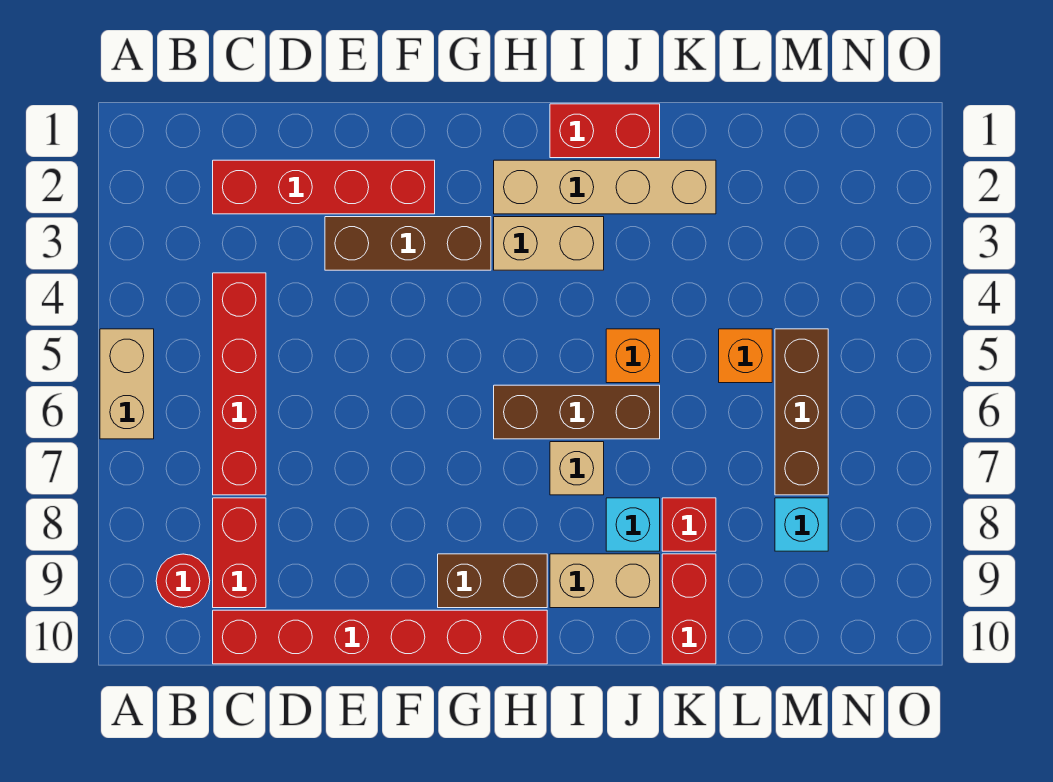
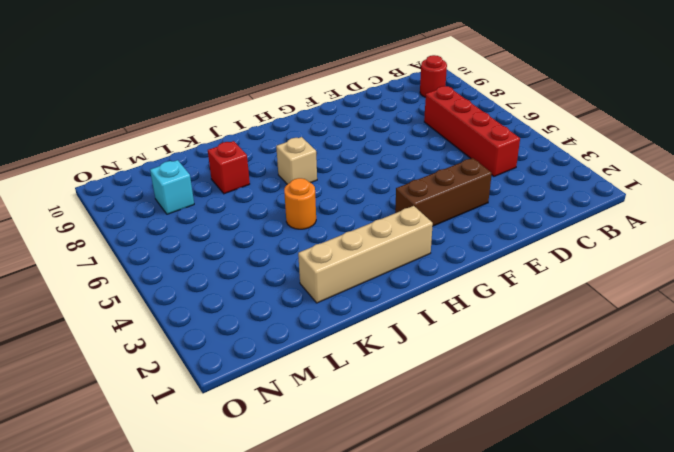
orange round brick J5 level 1 -> orange brick J5 level 1
none -> tan brick A5:A6 level 1
none -> red brick C2:F2 level 1
none -> red brick C8:C9 level 1

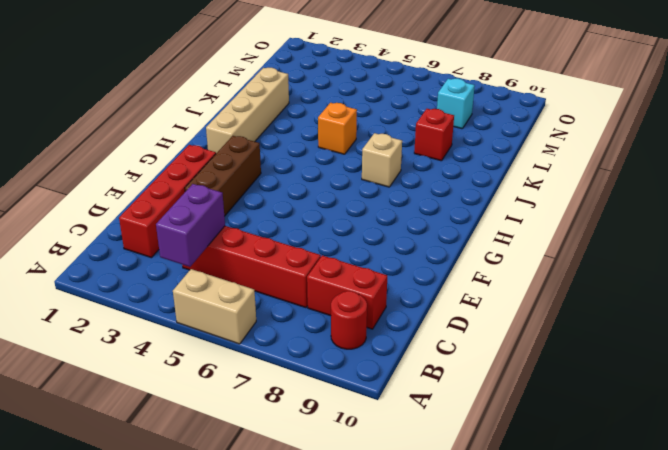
purple brick B4:C4 level 2 -> none
none -> red brick C10:H10 level 1
none -> brown brick G9:H9 level 1
none -> tan brick H3:I3 level 1

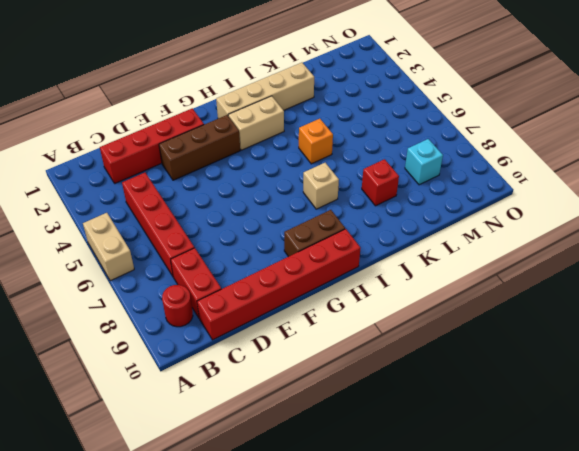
none -> brown brick H6:J6 level 1
none -> red brick I1:J1 level 1
none -> tan brick I9:J9 level 1

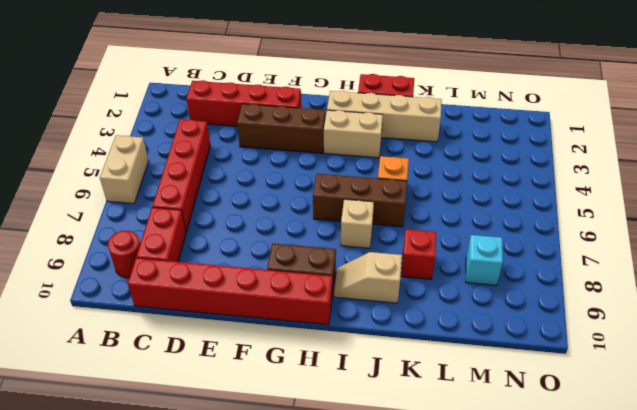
tan slope I9:J9 level 1 top J -> tan brick I9:J9 level 1
none -> cyan brick J8 level 1
none -> red brick K9:K10 level 1
none -> orange brick L5 level 1

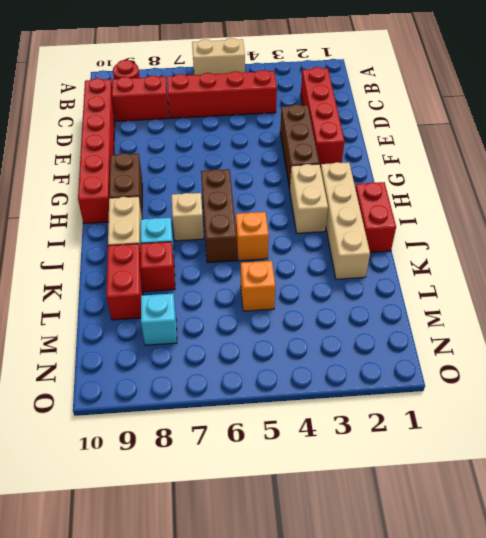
red brick K9:L9 level 1 -> red brick K9:K10 level 1
none -> brown brick M5:M7 level 1

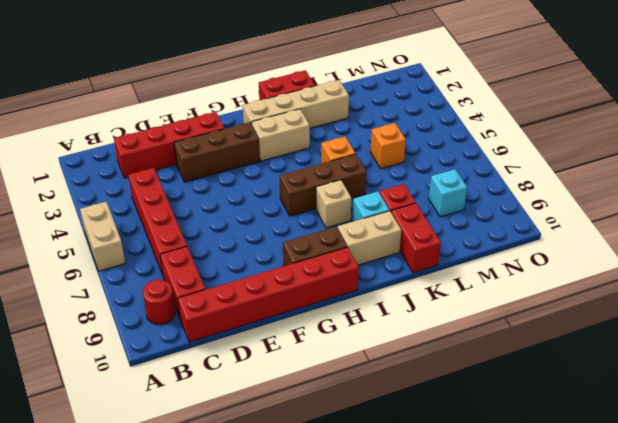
none -> brown brick M5:M7 level 1

